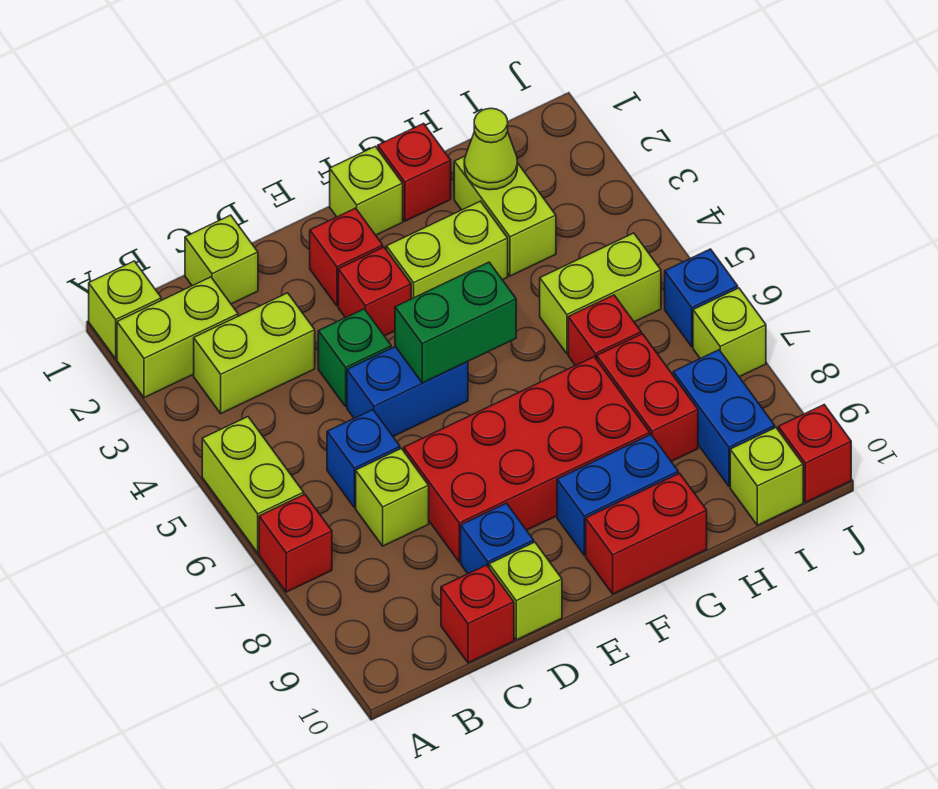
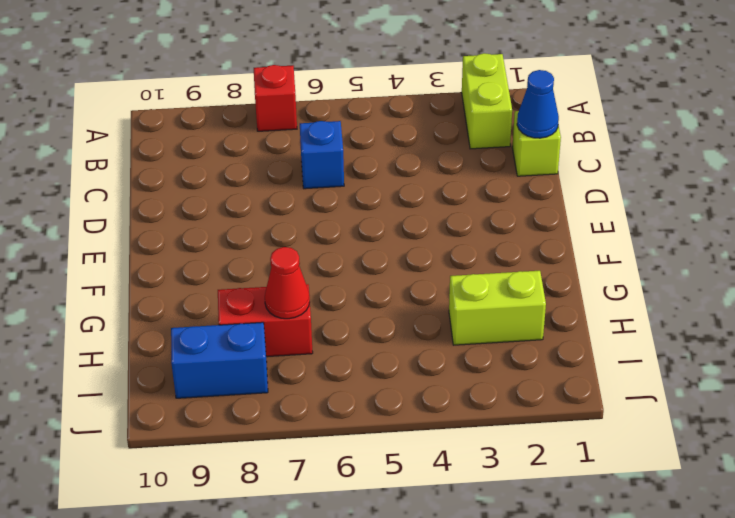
blue cone C1 level 2 -> none
red cone H7 level 2 -> none
none -> lime brick A1 level 1
none -> lime brick A5:A6 level 1
none -> lime brick B3:C3 level 1
none -> lime brick C7 level 1

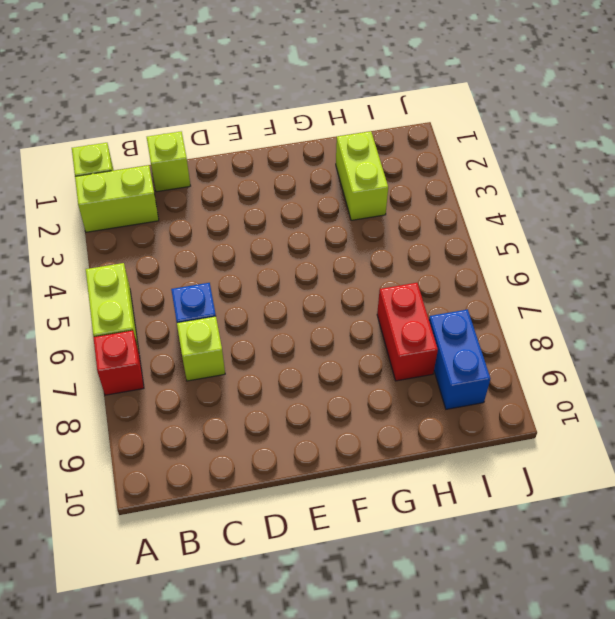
none -> lime brick B3:C3 level 1
none -> red brick C10 level 1
none -> green brick D4 level 1
none -> blue brick D5:E5 level 1

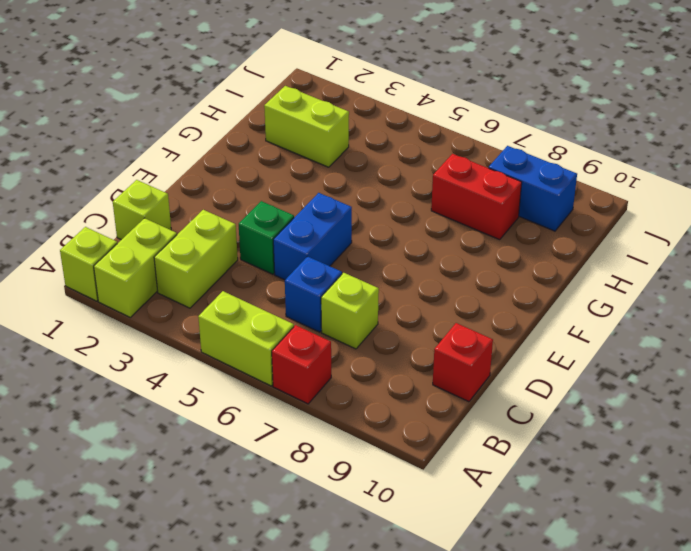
none -> red brick D7:G8 level 1
none -> blue brick D9 level 1
none -> lime brick D10 level 1
none -> red brick E2 level 1

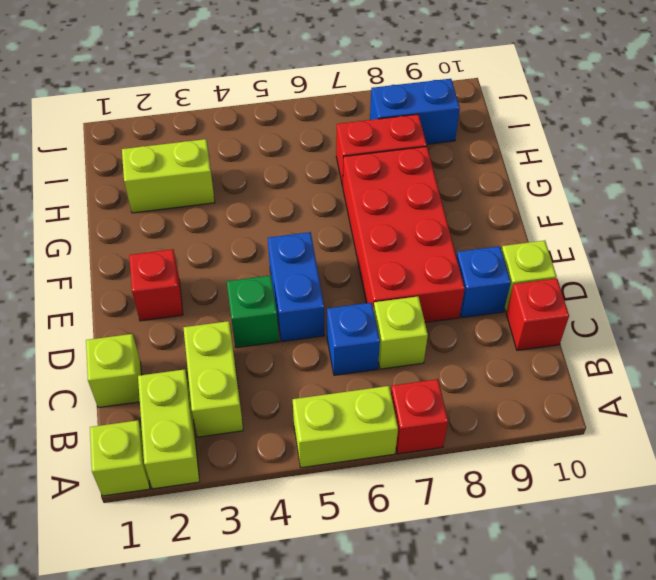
none -> red brick E3 level 1
none -> lime brick F1 level 1
none -> lime brick F3:G3 level 1
none -> blue brick F9:G9 level 1

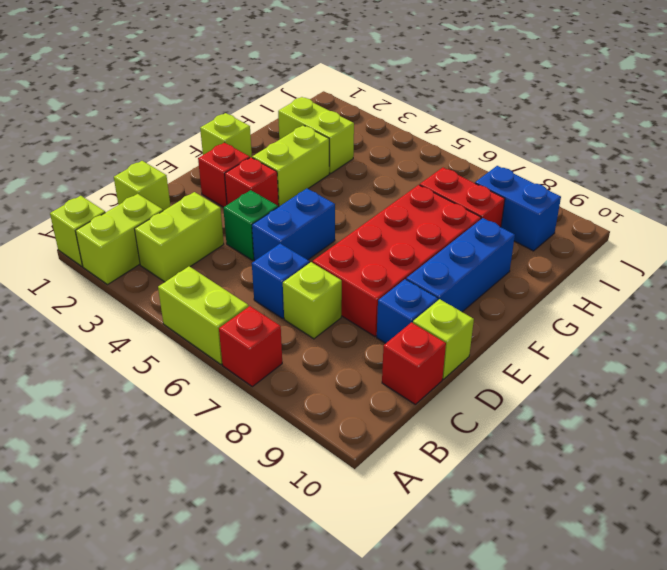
blue brick E9:G9 level 1 -> blue brick F9:G9 level 1
none -> red brick F10:G10 level 1
none -> red brick G1 level 1
none -> lime brick H5:I5 level 1
none -> red brick H6 level 1

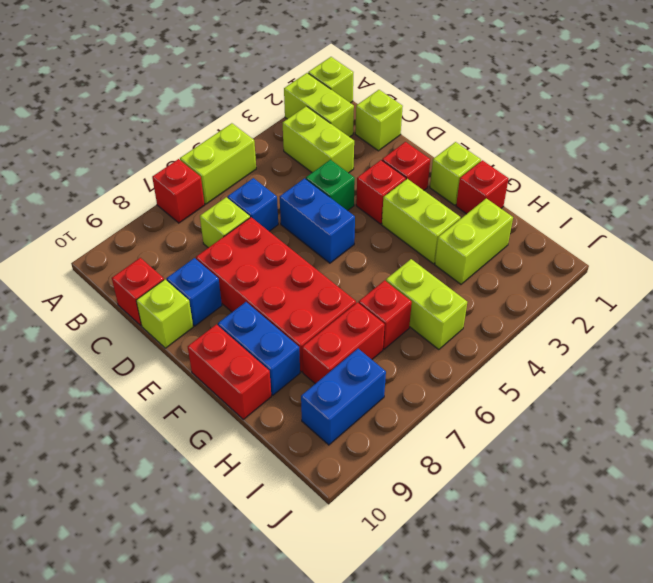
none -> lime brick I10 level 1
none -> blue brick J6 level 1
none -> lime brick J7 level 1
none -> red brick J10 level 1

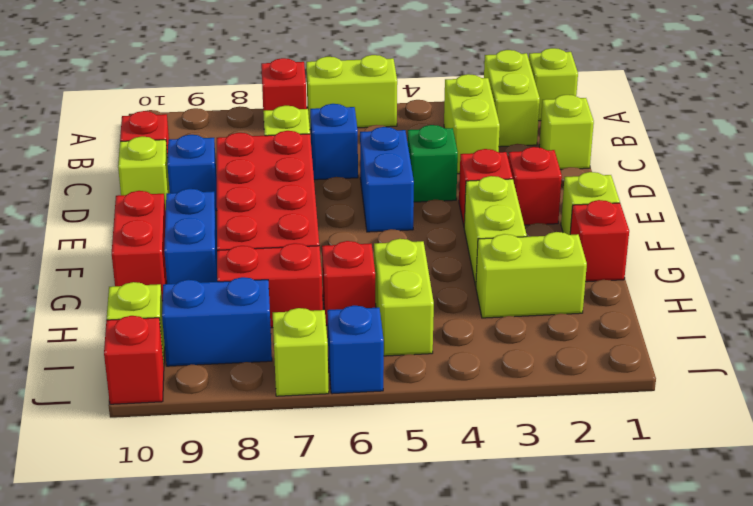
none -> green brick E5:F5 level 2
none -> lime cone H2 level 2

